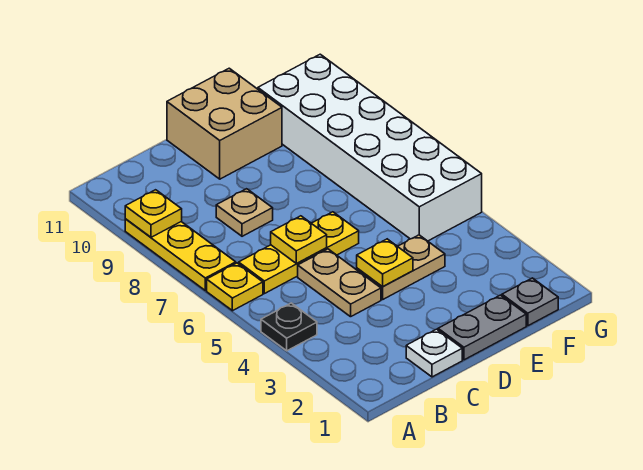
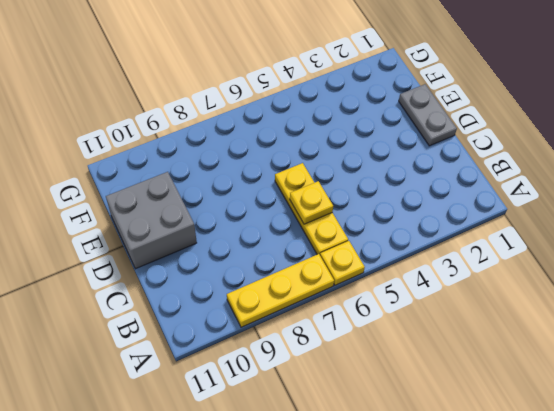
grey brick D10:E11 level 1 -> tan brick D10:E11 level 1
none -> black plate A4 level 1
none -> white plate C1 level 1
none -> tan plate C4:C5 level 1

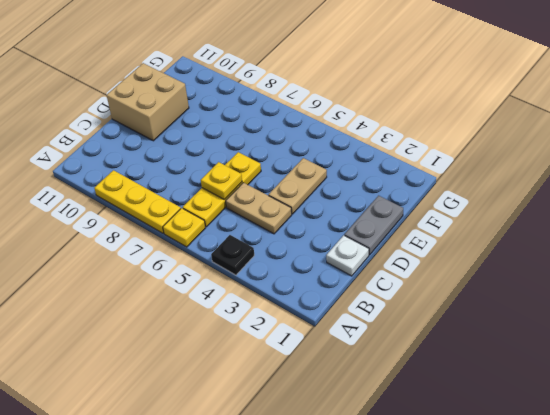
none -> tan plate C8 level 1
none -> grey plate F1 level 1
none -> white brick F5:G10 level 1

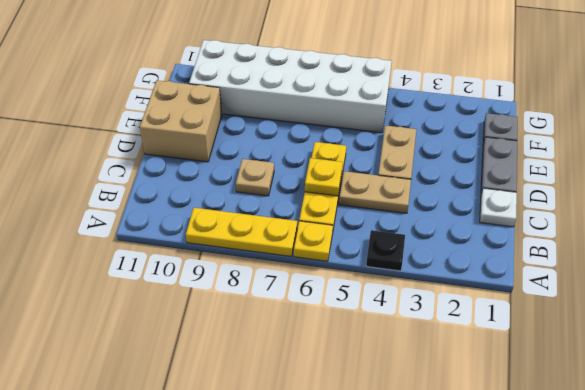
none -> yellow plate A9 level 2
none -> yellow plate D4 level 2

